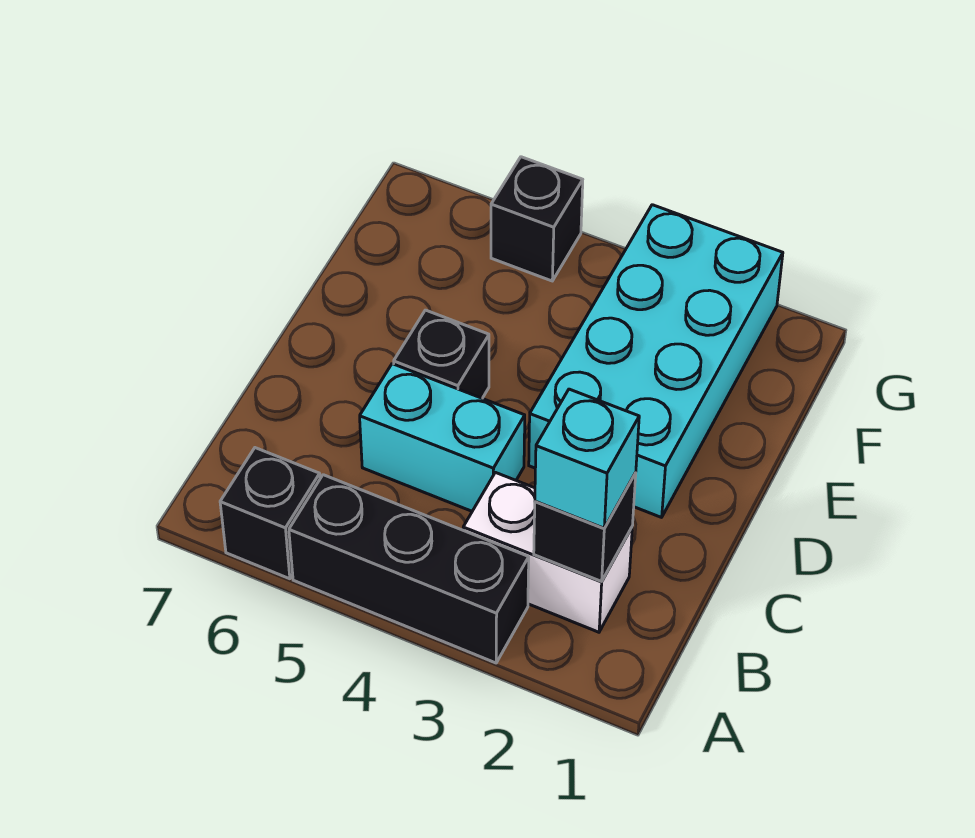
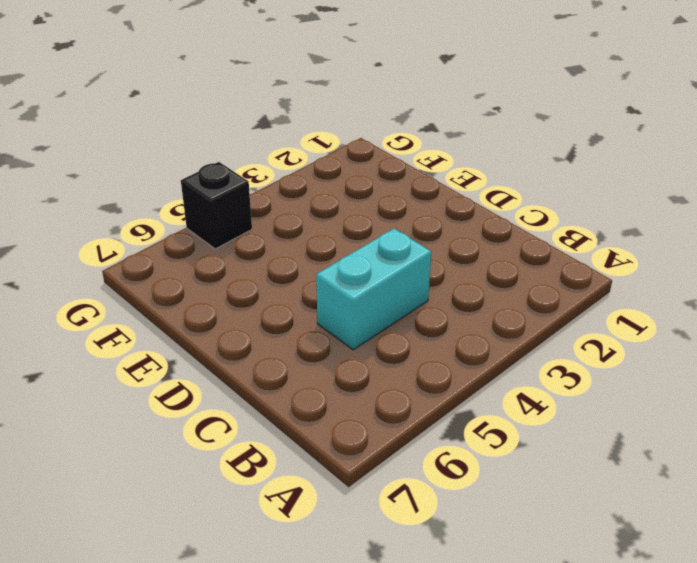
none -> black brick A3:A5 level 1
none -> black brick A6 level 1

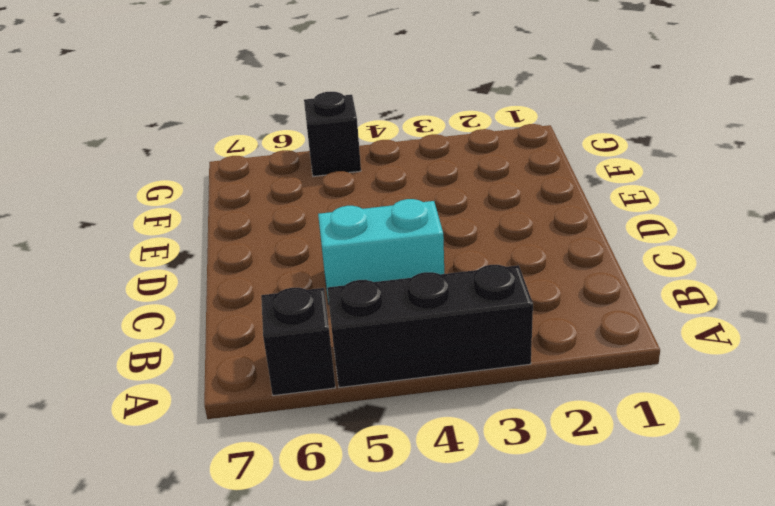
none -> white brick B2:B3 level 1
none -> cyan brick D2:G3 level 1

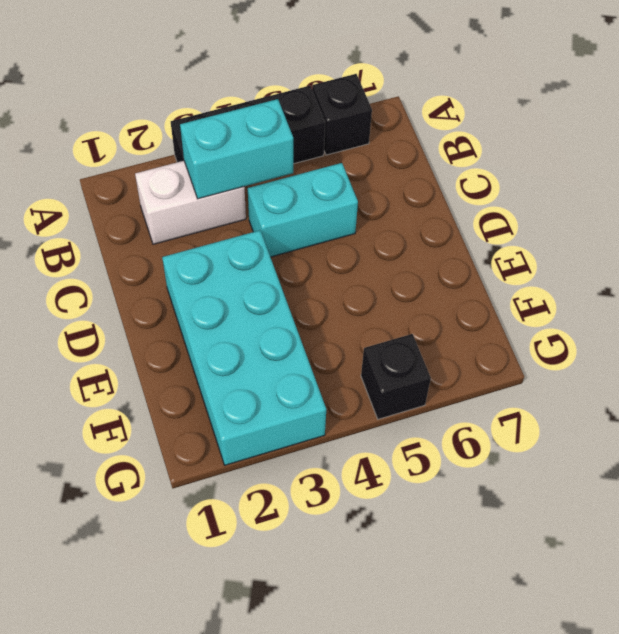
cyan brick B3:B4 level 2 -> none
none -> black brick D5 level 1
none -> black brick B2 level 2

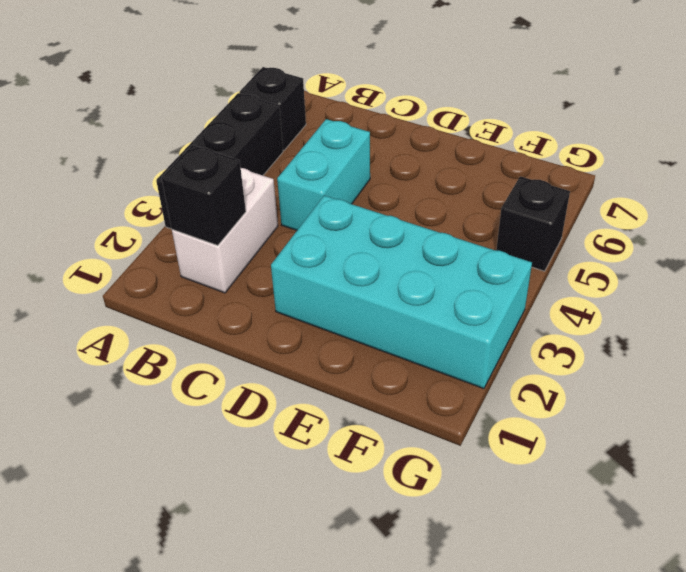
none -> black brick D5 level 1
none -> cyan brick B2 level 3

